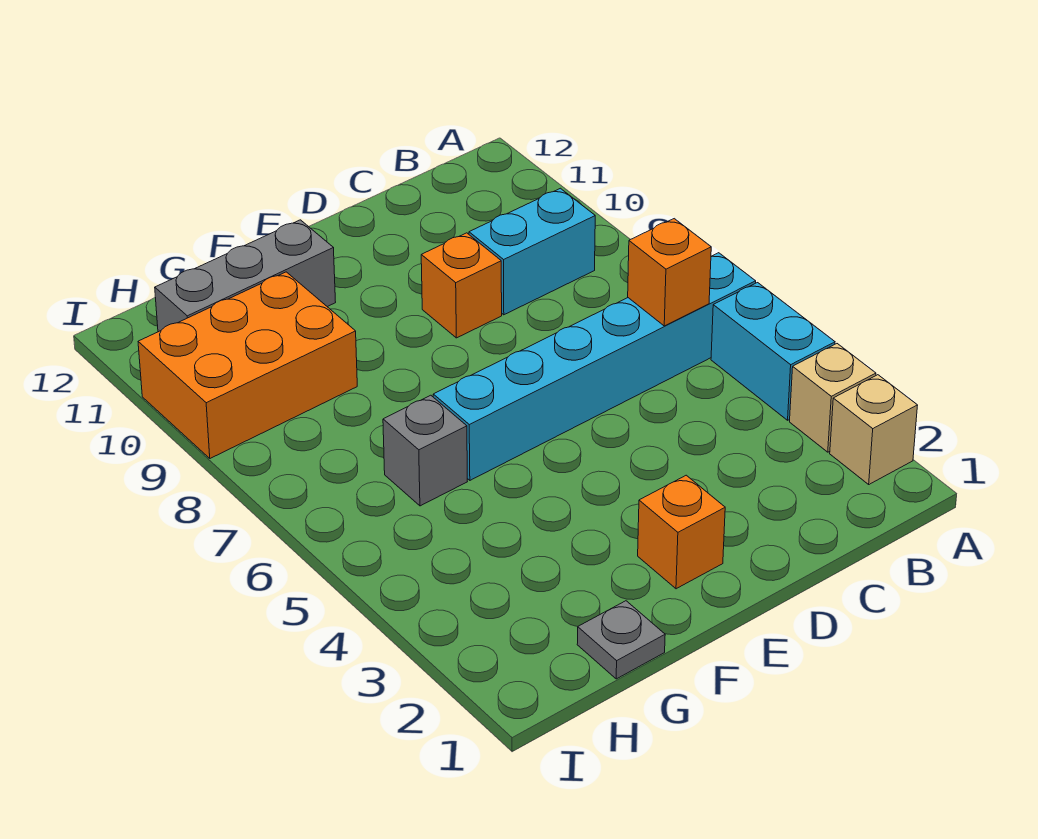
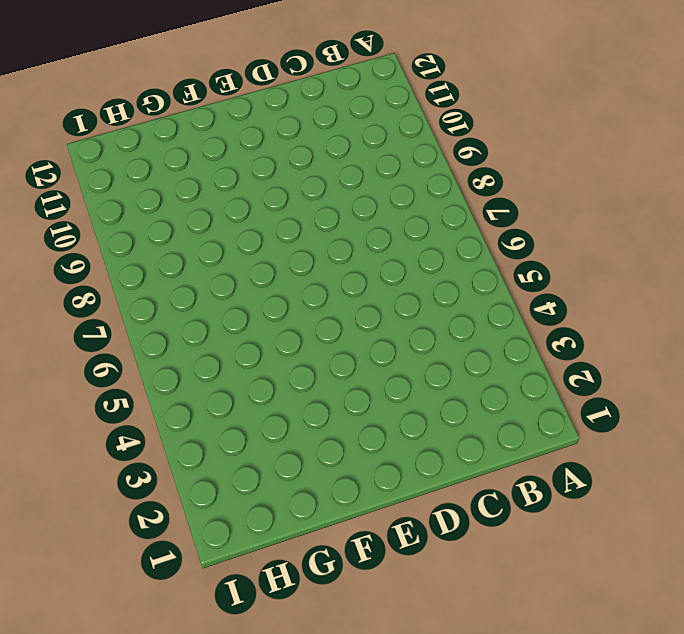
none -> tan brick A2 level 1
none -> tan brick A3 level 1
none -> cyan brick A4:A5 level 1

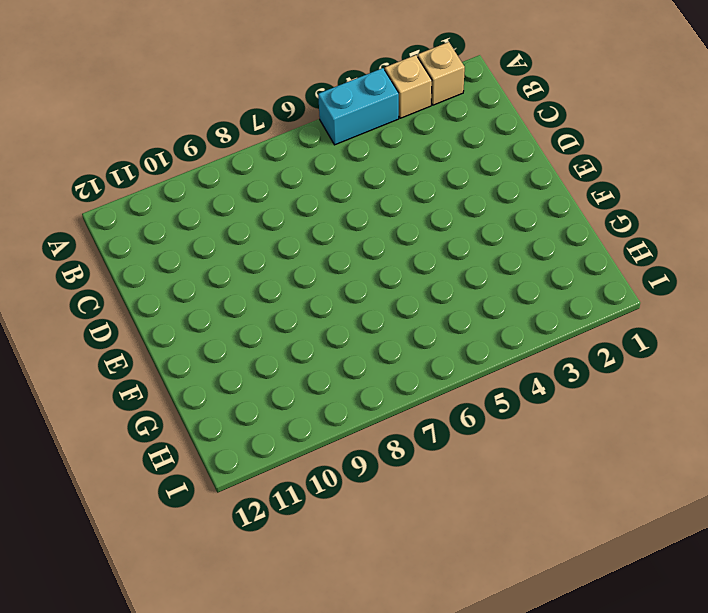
none -> cyan brick A6:F6 level 1
none -> cyan brick B9:C9 level 1
none -> orange brick D9 level 1

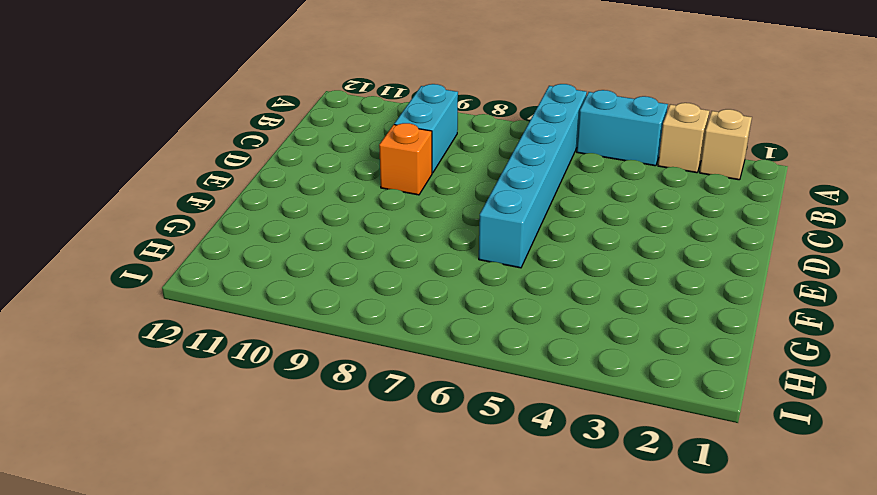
none -> orange brick E2 level 1
none -> grey brick F11:H11 level 1
none -> grey plate G1 level 1

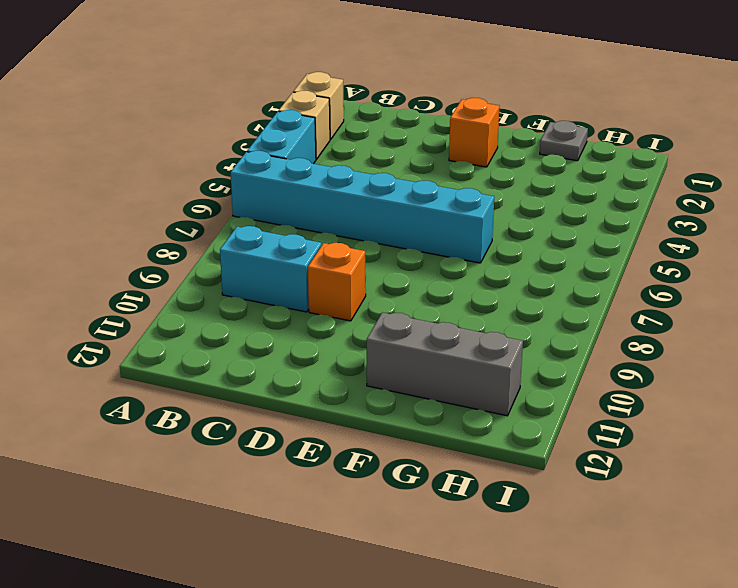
none -> grey brick G6 level 1
none -> orange brick G9:I10 level 1
none -> orange brick B6 level 2

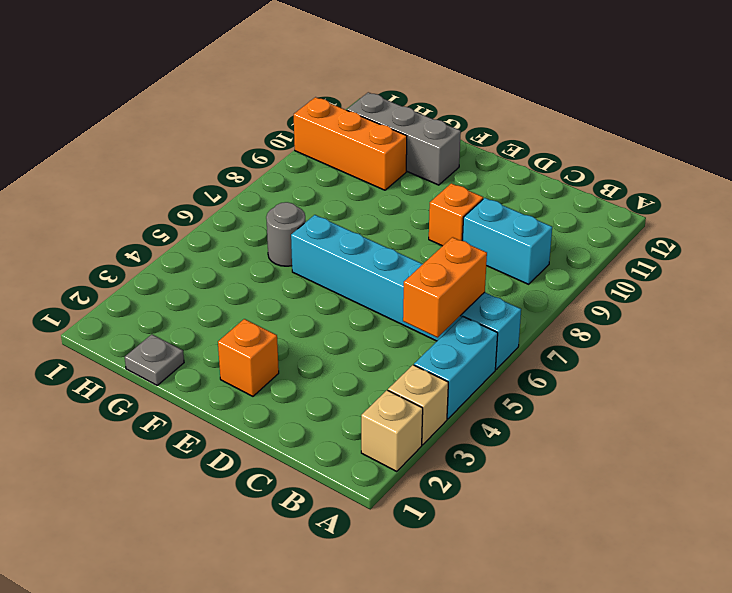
orange brick B5:B6 level 2 -> orange brick B6 level 2
grey round brick G6 level 1 -> grey brick G6 level 1
orange brick G10:I10 level 1 -> orange brick G9:I10 level 1

